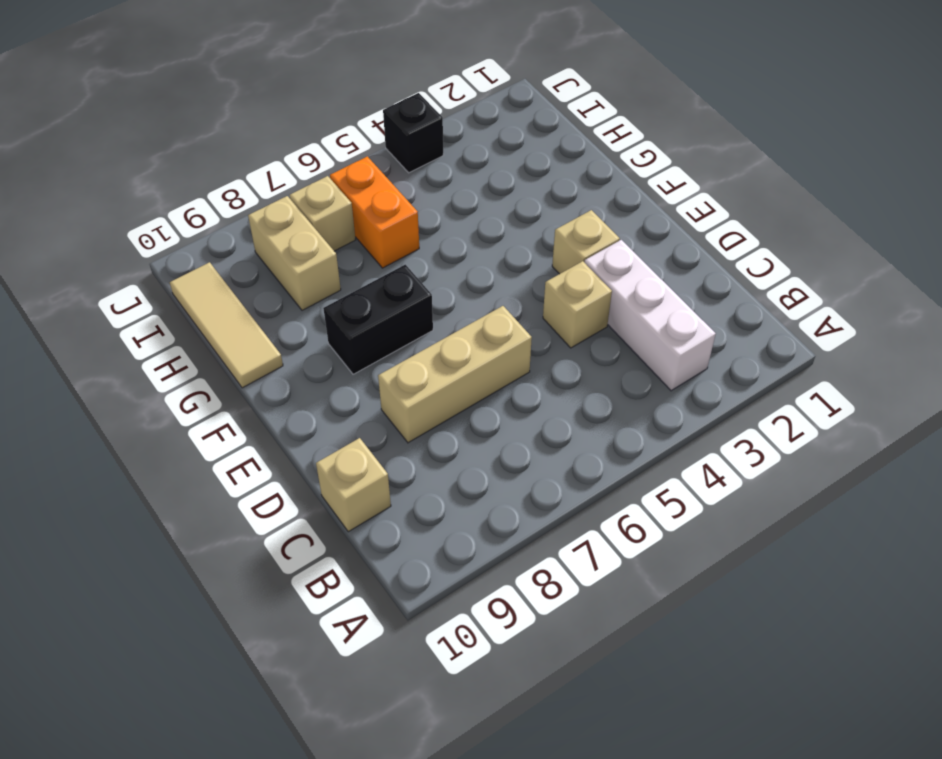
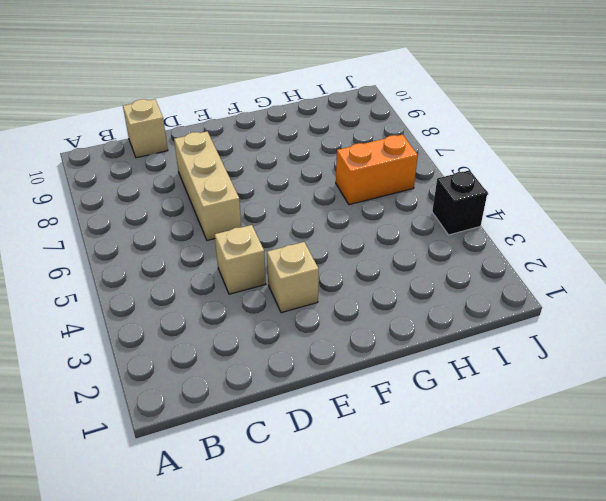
none -> white brick B3:D3 level 1
none -> black brick F7:F8 level 1

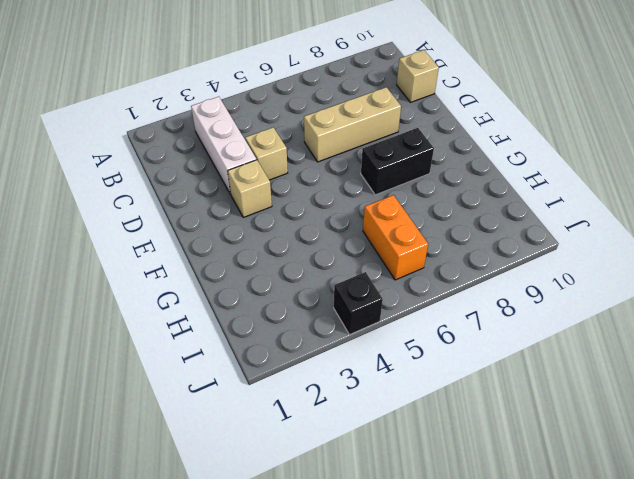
none -> tan tile G10:I10 level 1
none -> tan brick H8:I8 level 1

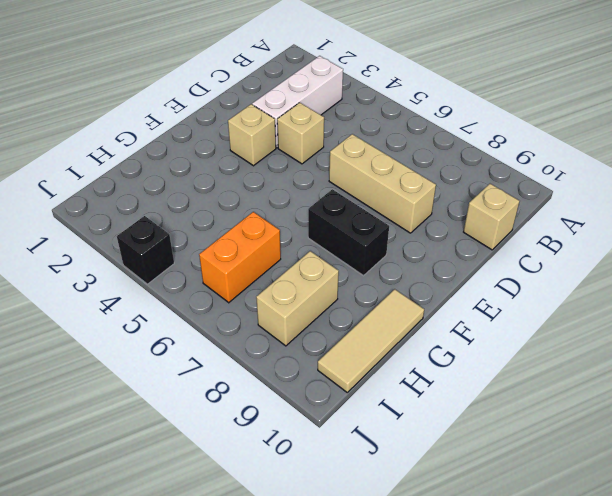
none -> tan brick I7 level 1

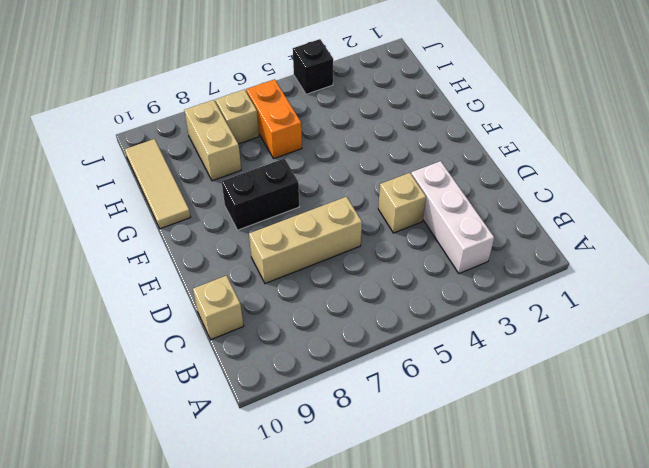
none -> tan brick E3 level 1

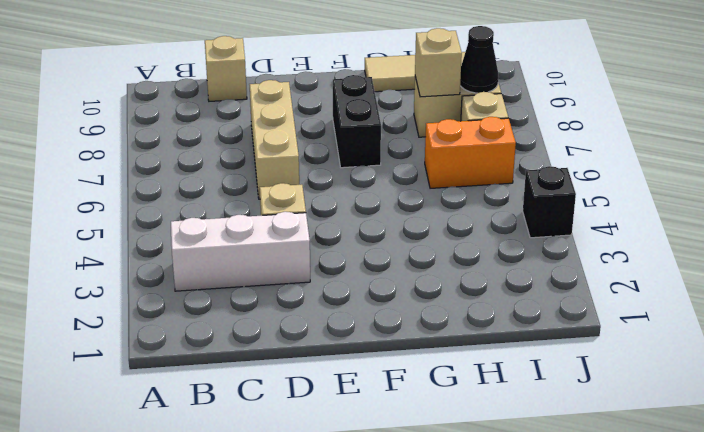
tan brick H8 level 2 -> tan brick E3 level 1
black cone I8 level 2 -> none

